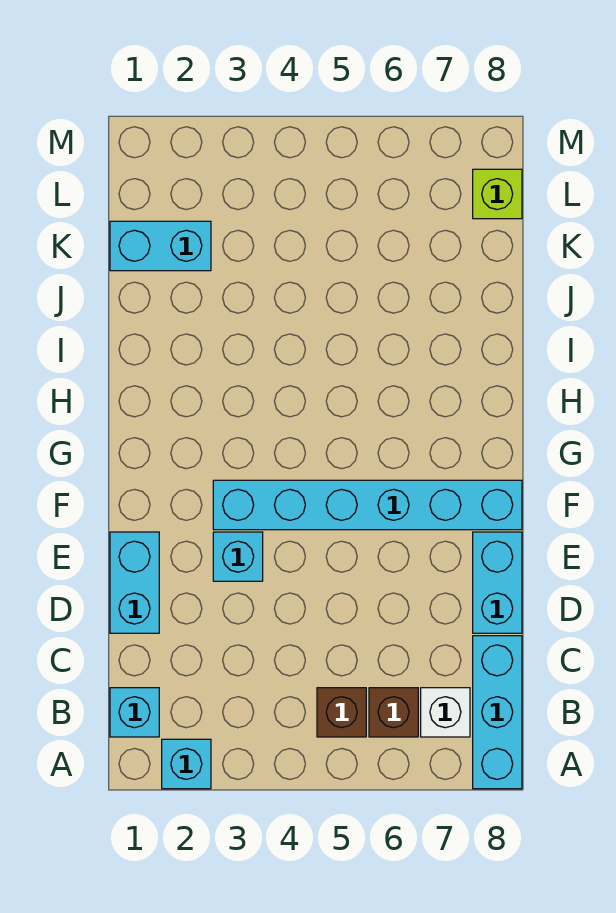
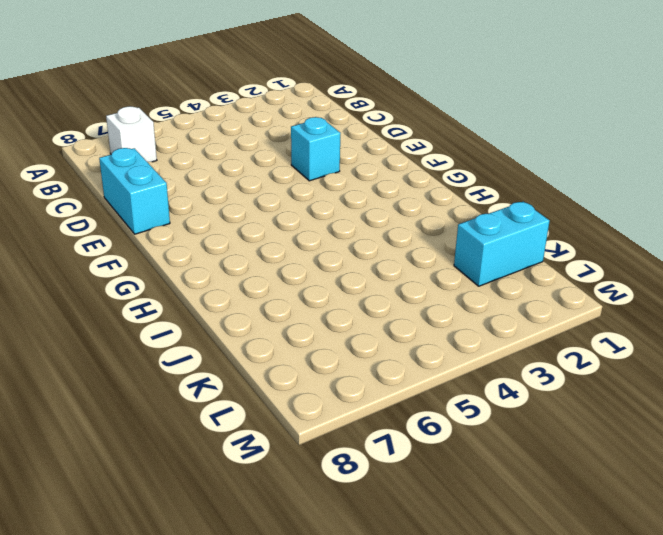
none -> cyan brick A2 level 1
none -> cyan brick A8:C8 level 1
none -> cyan brick B1 level 1

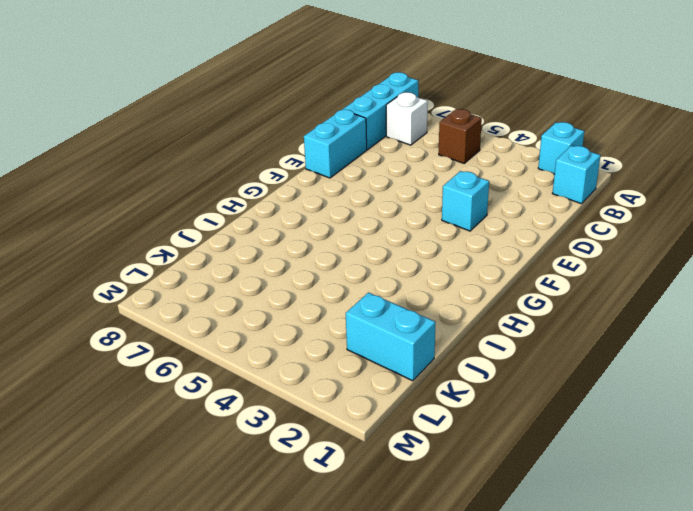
none -> brown brick B6 level 1
none -> cyan brick D1:E1 level 1
none -> cyan brick F3:F8 level 1

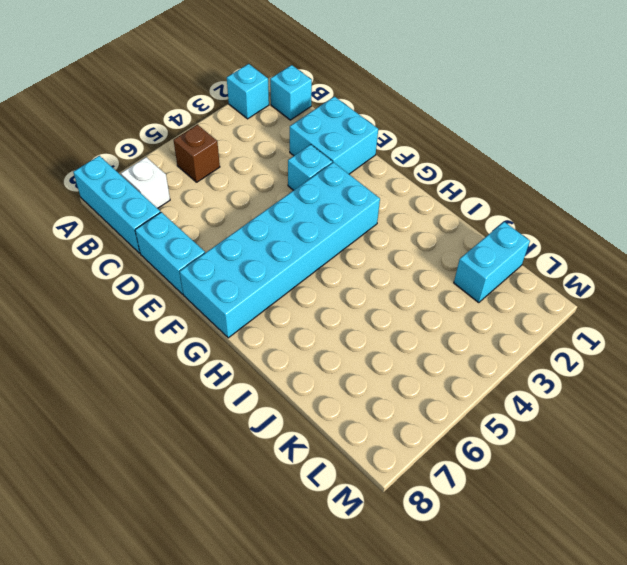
cyan brick D1:E2 level 1 -> cyan brick D1:E1 level 1
cyan brick F3:G8 level 1 -> cyan brick F3:F8 level 1
none -> brown brick B6 level 1
none -> lime brick L8 level 1

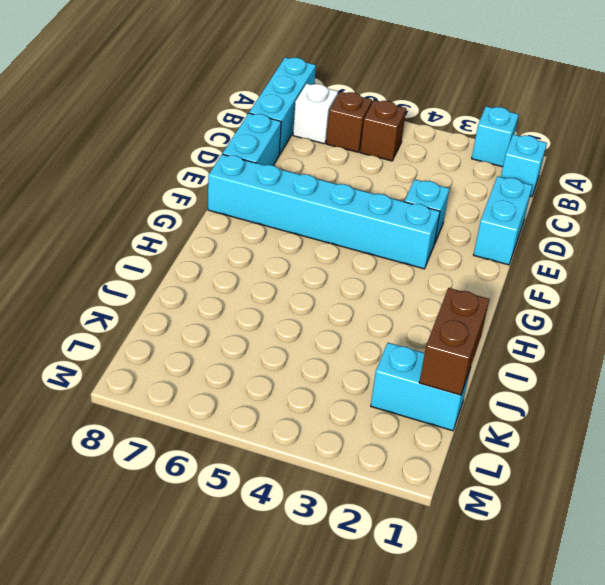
brown brick J1:K1 level 2 -> none
none -> lime brick L8 level 1

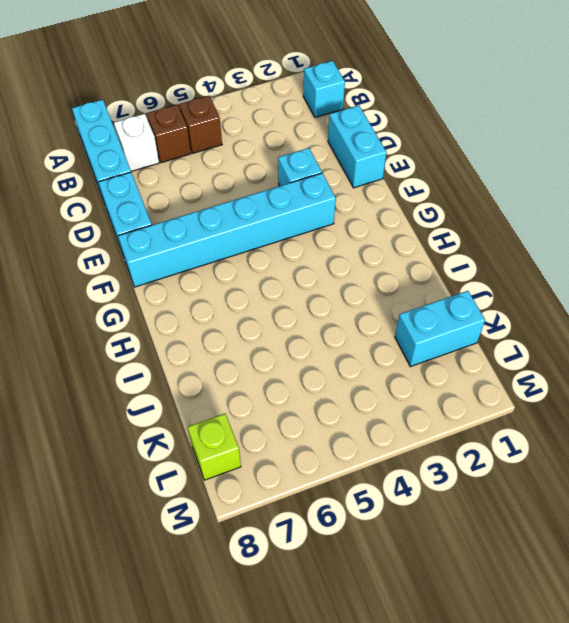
none -> cyan brick A2 level 1

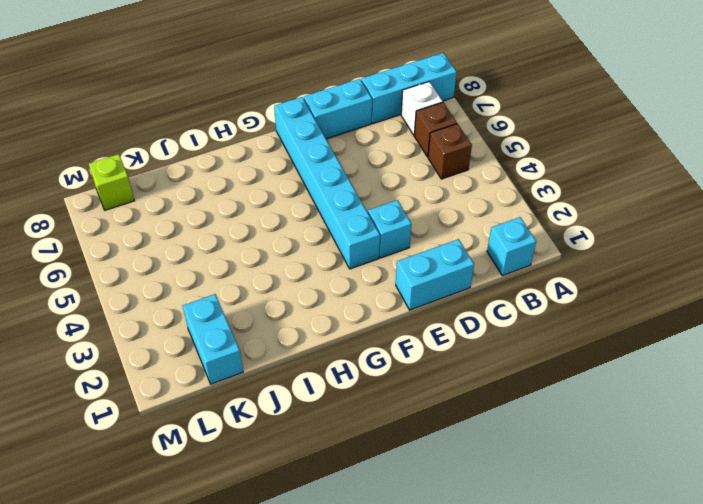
none -> cyan brick A2 level 1

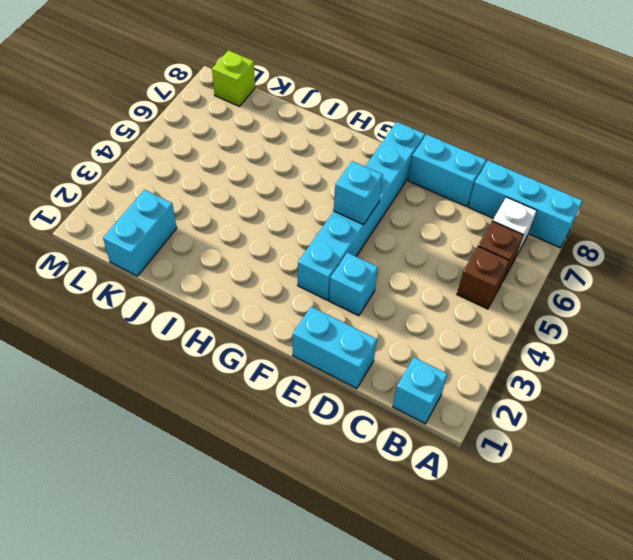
cyan brick F5 level 2 -> cyan brick A2 level 1

